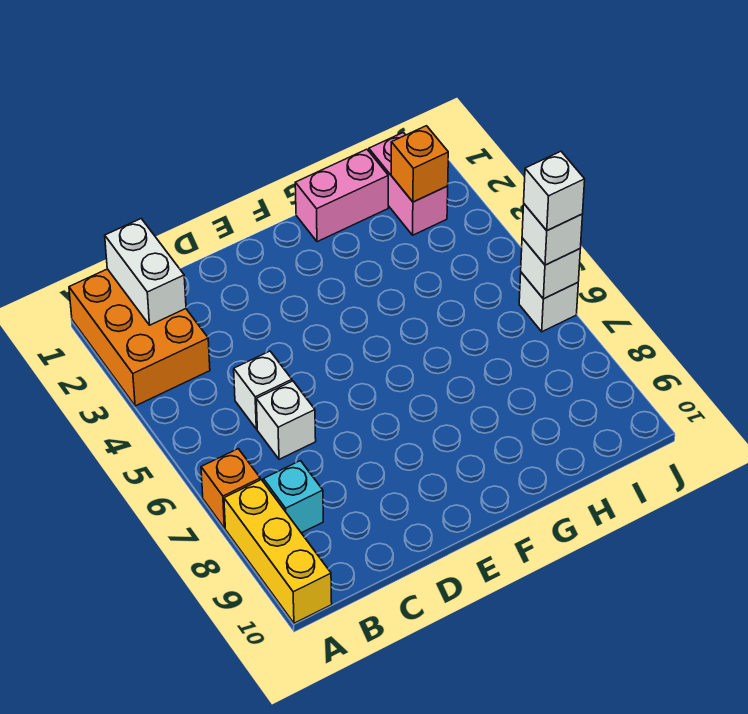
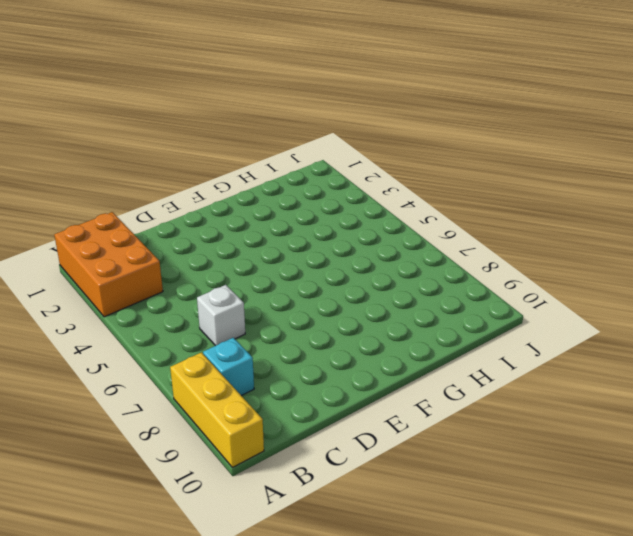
none -> orange brick A7 level 1
none -> white brick C5 level 1
none -> pink brick G1:H1 level 1

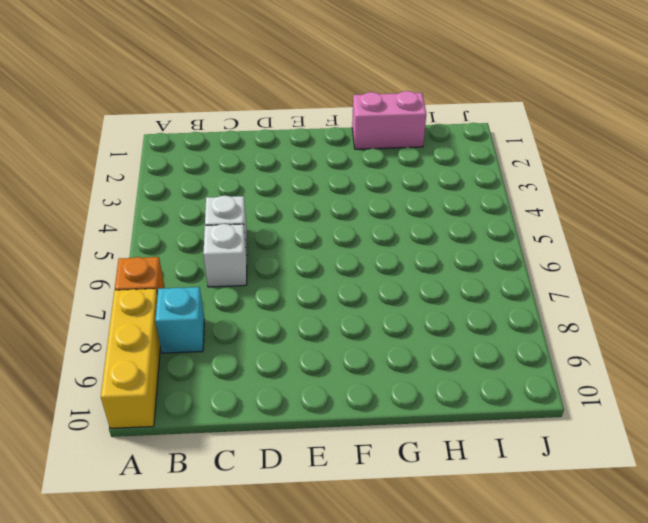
none -> orange brick A1:B3 level 1
none -> pink brick I1:I2 level 1
none -> white brick J6 level 1

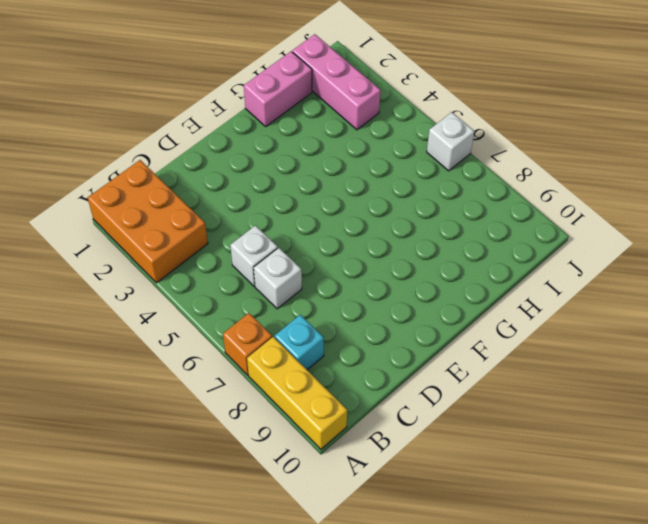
pink brick I1:I3 level 1 -> pink brick I1:I2 level 1
none -> white brick B1:B2 level 2
none -> orange brick I2 level 2
none -> white brick J6 level 2

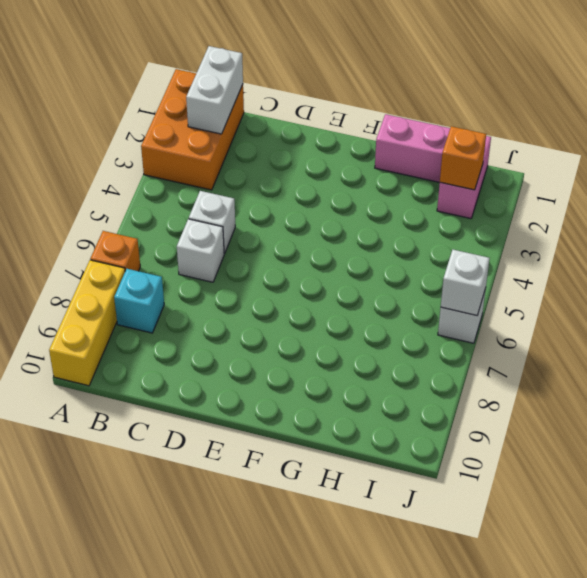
none -> white brick J6 level 3
none -> white brick J6 level 4

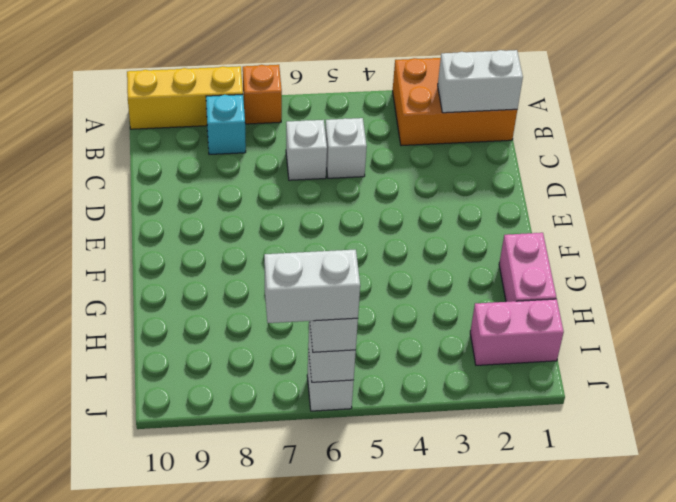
white brick J6:J7 level 4 -> white brick J6 level 4
none -> orange brick I2 level 2

